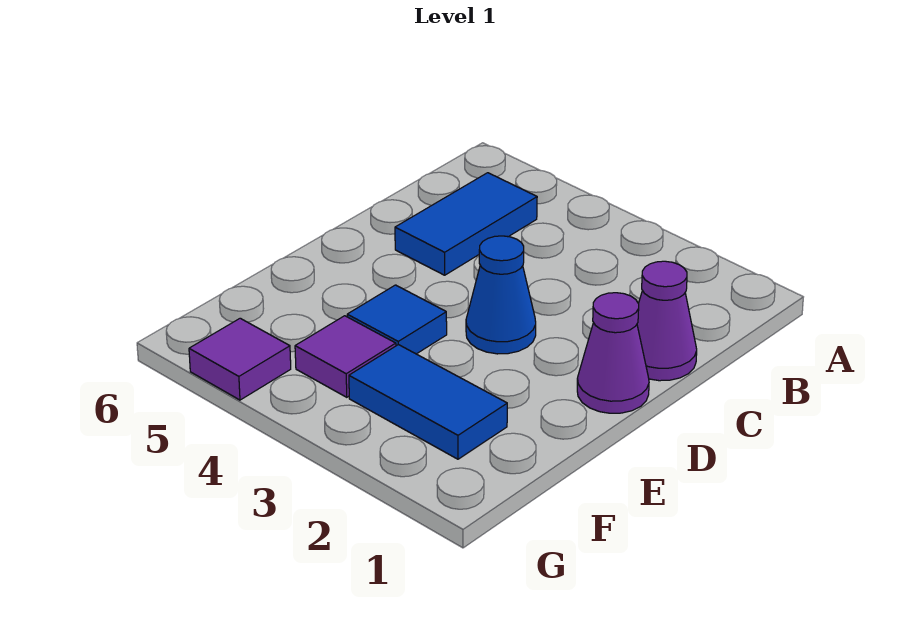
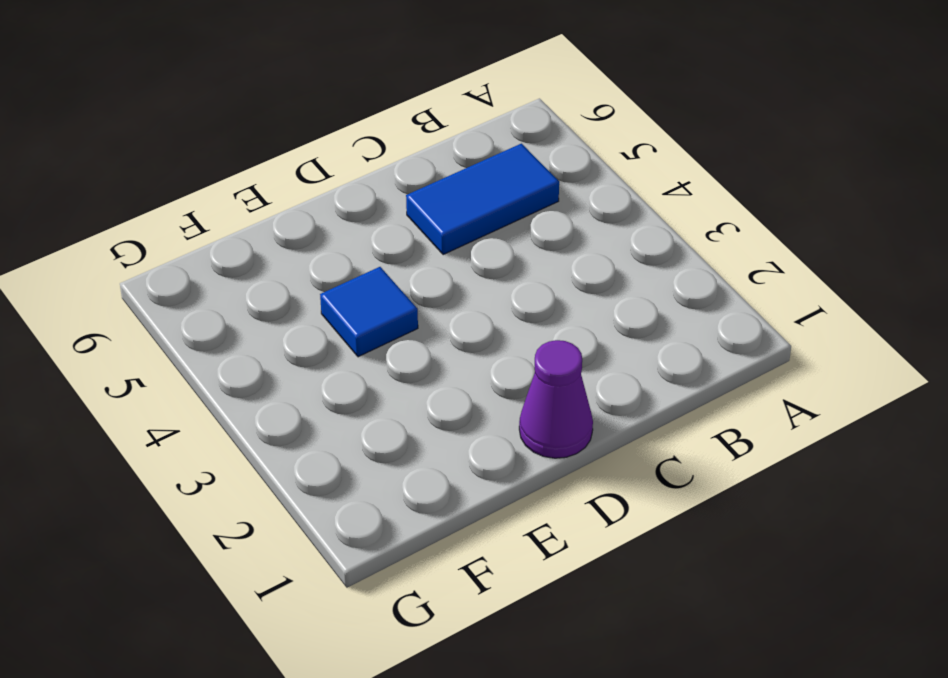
none -> purple cone C1 level 1
none -> blue cone D3 level 1

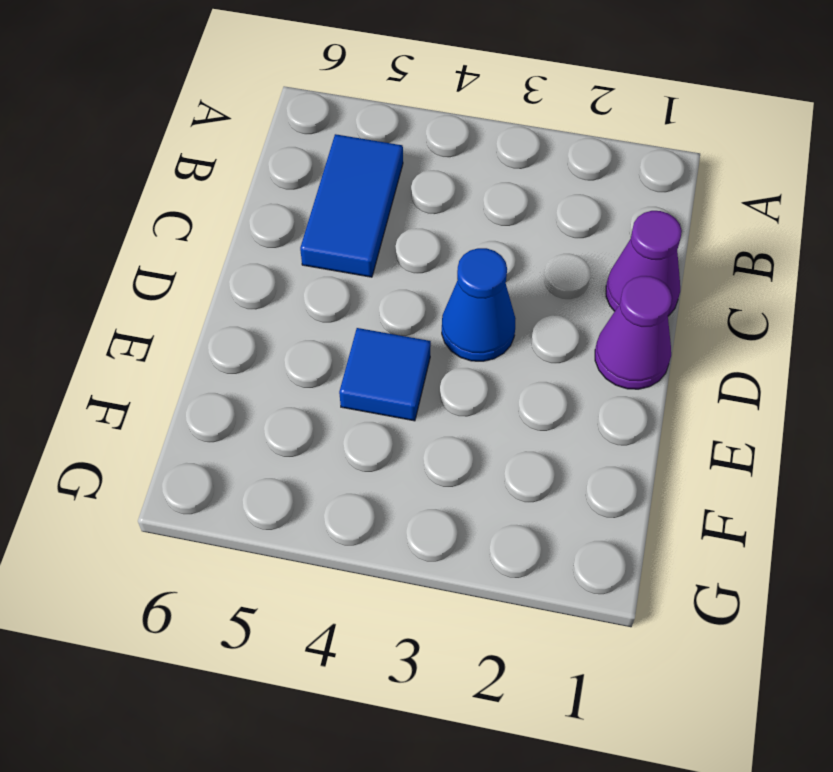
none -> blue tile F2:F3 level 1
none -> purple tile F4 level 1

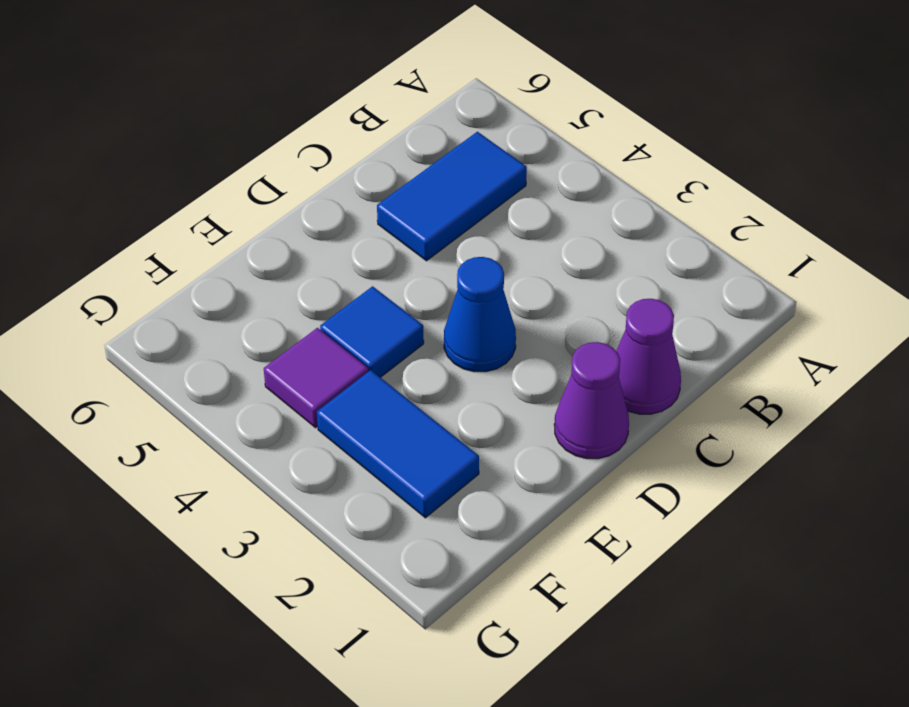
none -> purple tile G5 level 1

